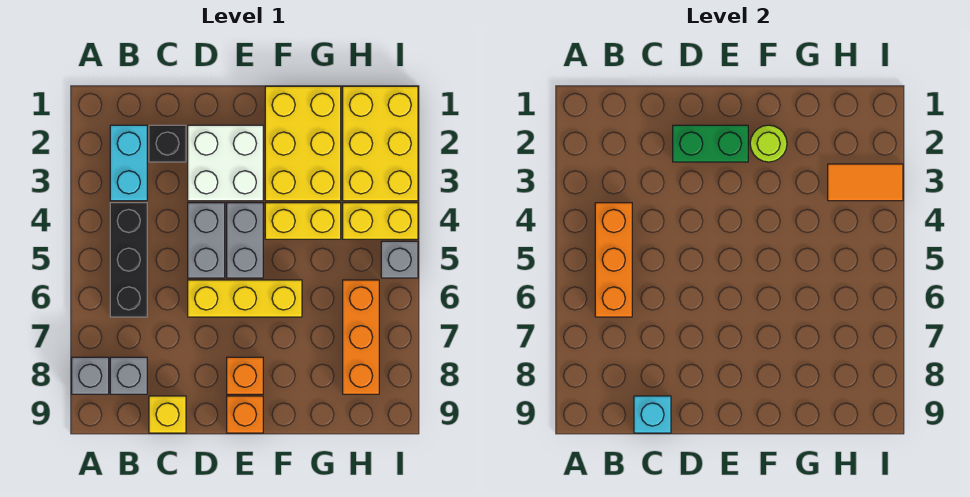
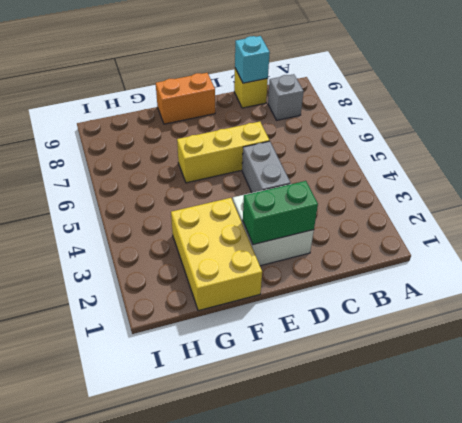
orange brick E9:F9 level 1 -> orange brick E9 level 1
none -> grey brick A8 level 1
none -> cyan brick B2:B3 level 1
none -> black brick B4:B6 level 1

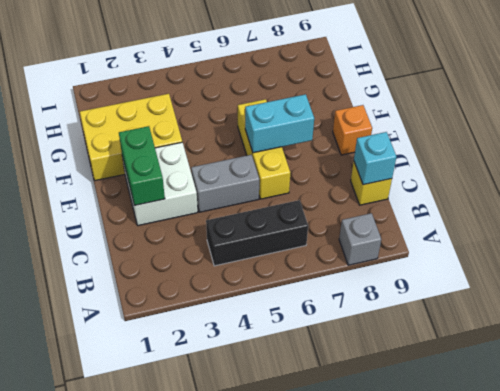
cyan brick E6:E7 level 2 -> cyan brick B2:B3 level 1
none -> grey brick B8 level 1
none -> black brick C2 level 1
none -> grey brick E4:E5 level 1

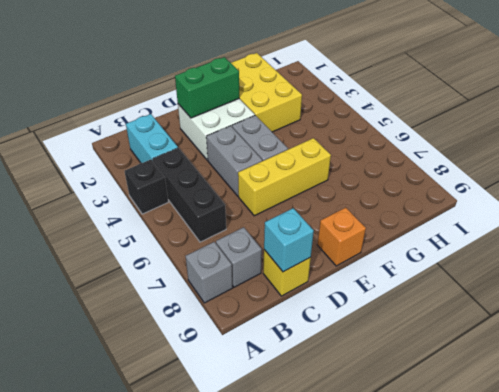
black brick A4 level 1 -> black brick C2 level 1
none -> orange brick E8 level 1
none -> yellow brick F4:G4 level 1
none -> yellow brick H1:I3 level 1

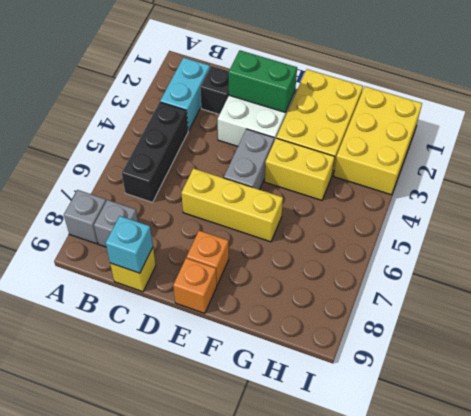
none -> grey brick D4:D5 level 1
none -> yellow brick H4:I4 level 1
none -> orange brick H6:H8 level 1

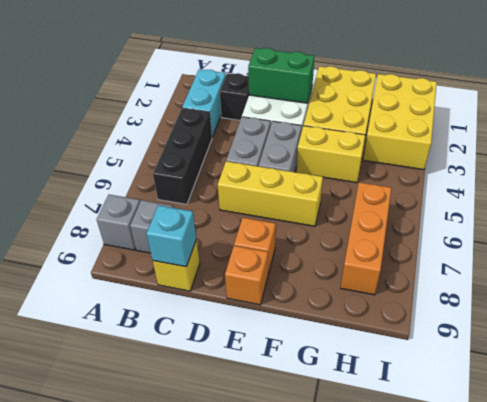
none -> yellow brick H4:I4 level 1
none -> grey brick I5 level 1
none -> orange brick B4:B6 level 2

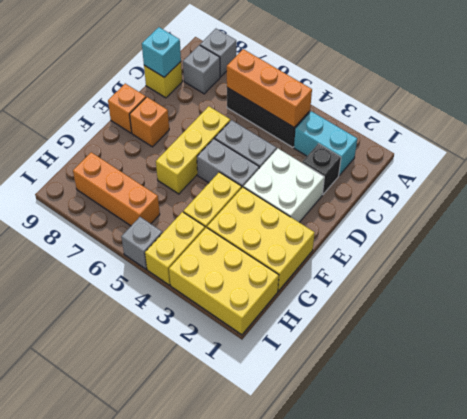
none -> green brick D2:E2 level 2
none -> lime round brick F2 level 2
none -> orange tile H3:I3 level 2

